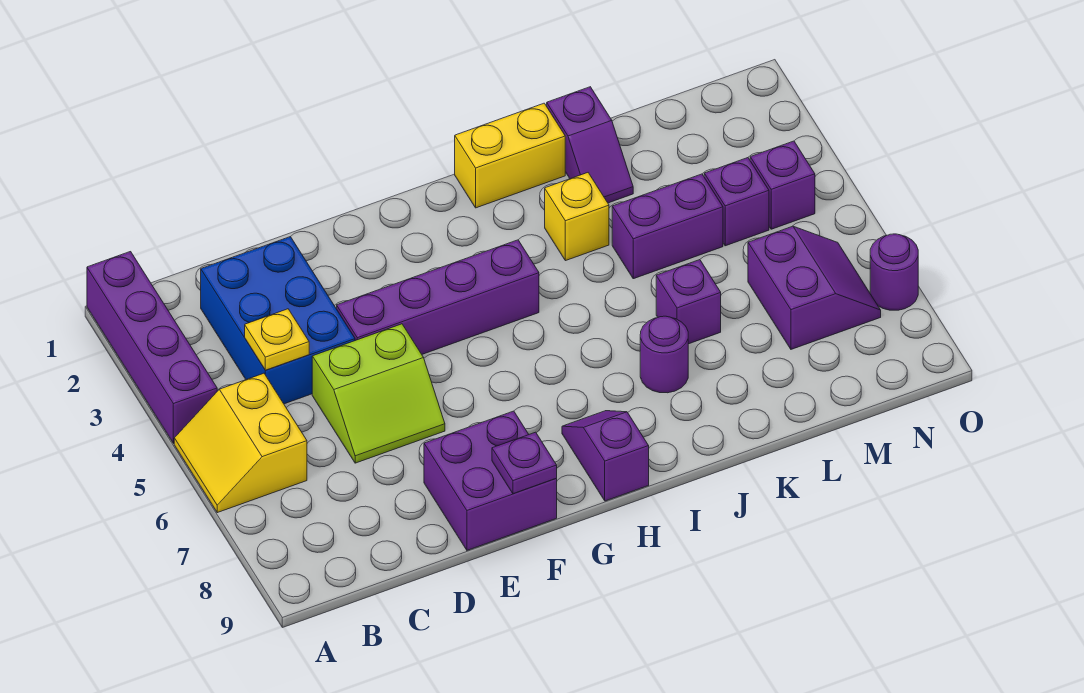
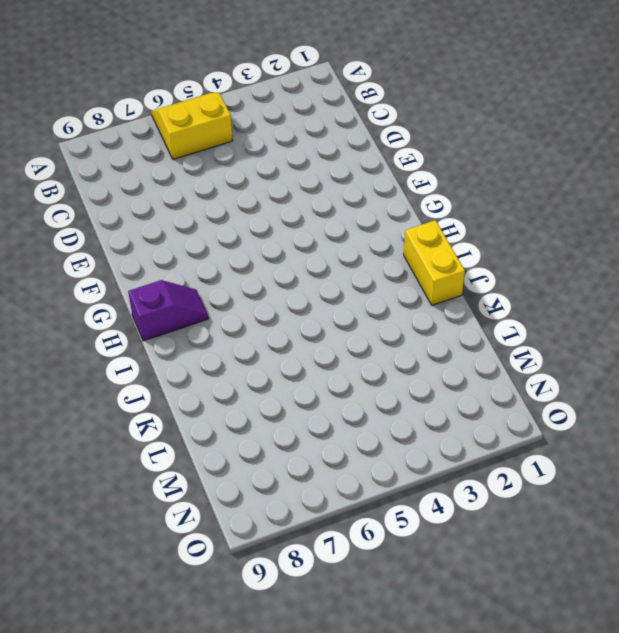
none -> purple brick A1:A4 level 1
none -> blue brick C2:D4 level 1
none -> lime slope D5:E6 level 1 top 5

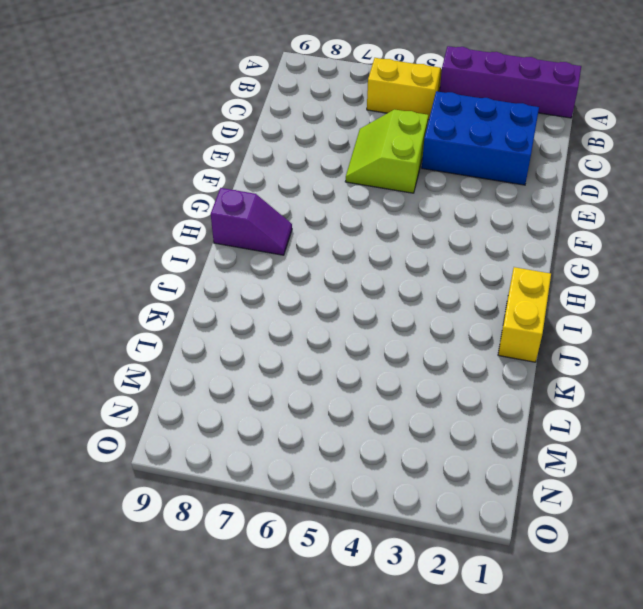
none -> purple brick E4:H4 level 1
none -> purple brick E8:F9 level 1
none -> yellow brick J3 level 1

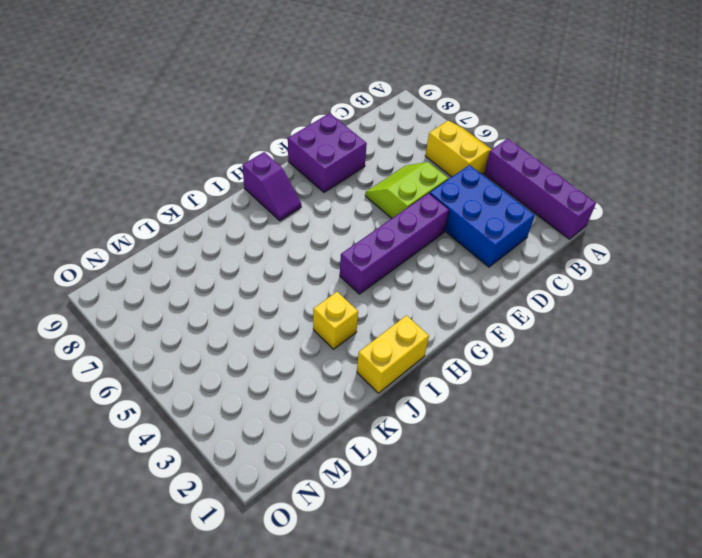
none -> purple round brick J7 level 1
none -> purple slope K1:K2 level 1 top 1
none -> purple brick K4:L4 level 1

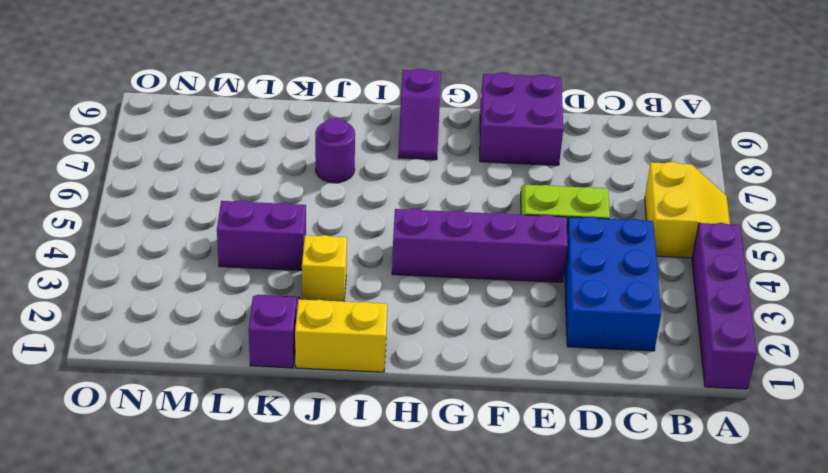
none -> purple brick K6 level 1
none -> purple brick M4 level 1
none -> purple slope M6:N7 level 1 top M

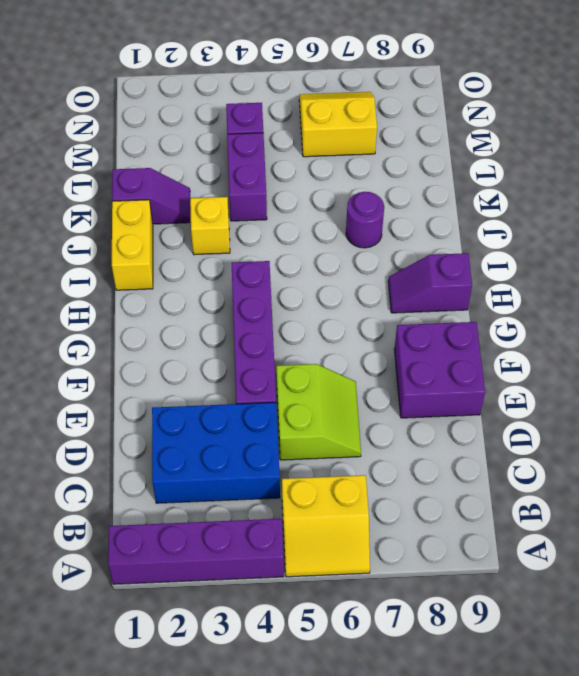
yellow slope M6:N7 level 1 top M -> purple slope M6:N7 level 1 top M
none -> purple brick K6 level 1
none -> purple brick N4 level 1
none -> purple round brick O7 level 1

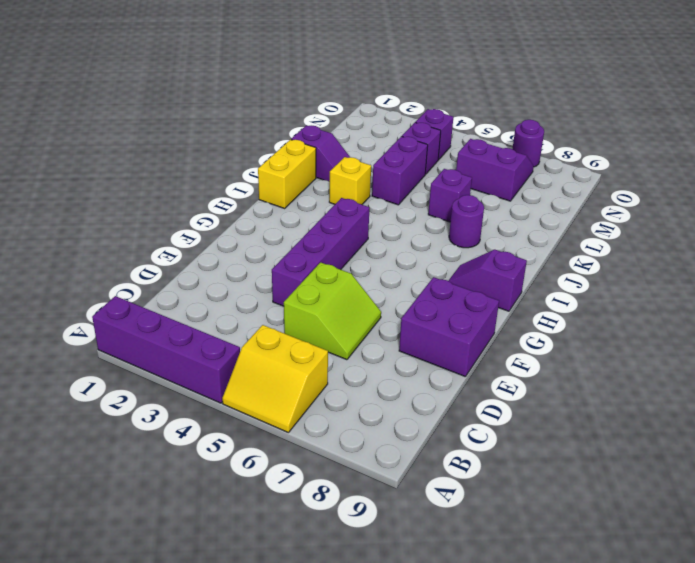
none -> blue brick C2:D4 level 1
none -> yellow plate C4 level 2
none -> purple plate F9 level 2

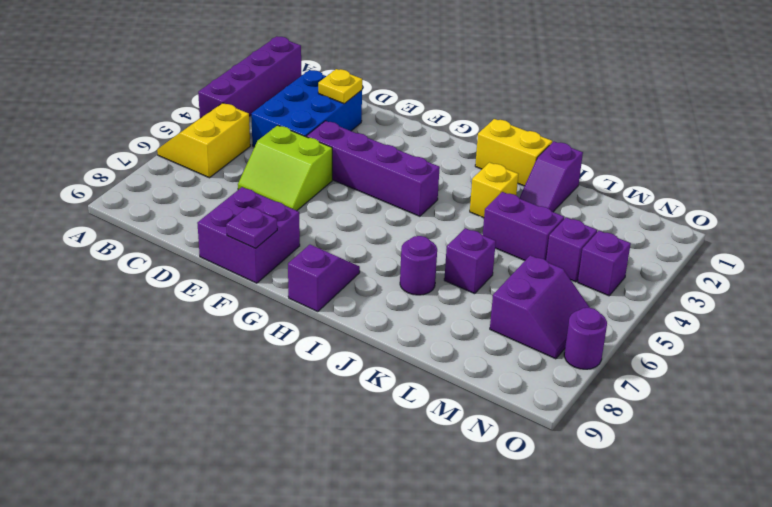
yellow plate D2 level 2 -> yellow plate C4 level 2

